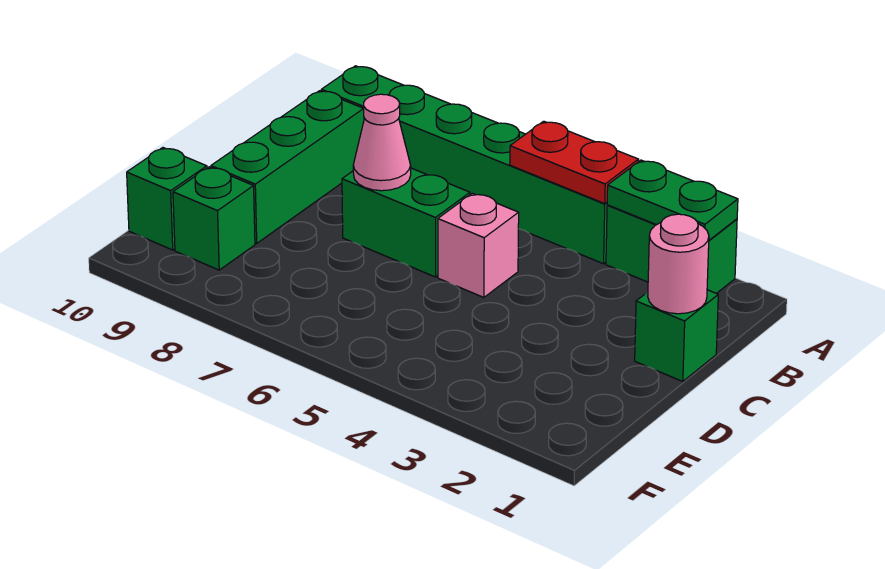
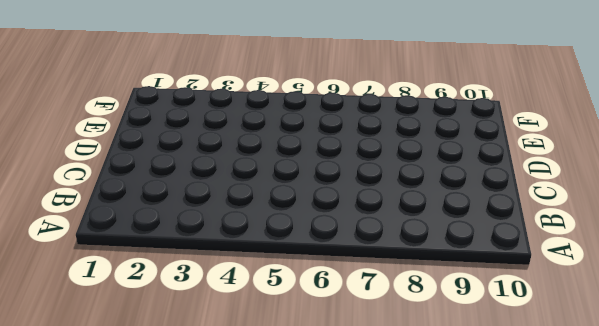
none -> green brick A2:A3 level 1
none -> green brick A4:A9 level 1
none -> green brick B9:D9 level 1

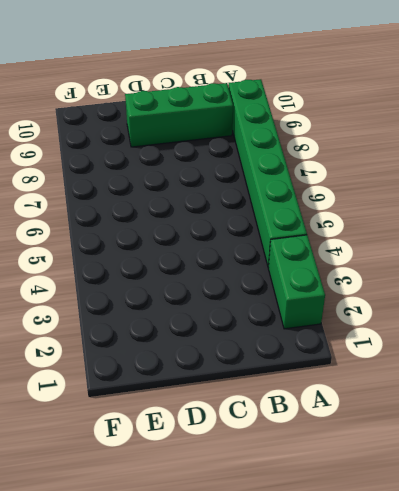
none -> green brick C1 level 1
none -> pink brick C5 level 1
none -> green brick C6:C7 level 1

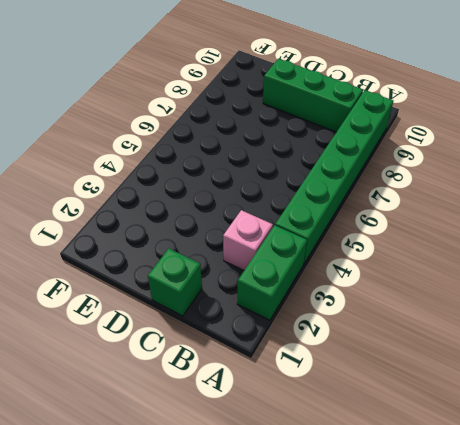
pink brick B3 level 1 -> pink brick C5 level 1
none -> green brick C6:C7 level 1
none -> green brick E9 level 1
none -> green brick E10 level 1

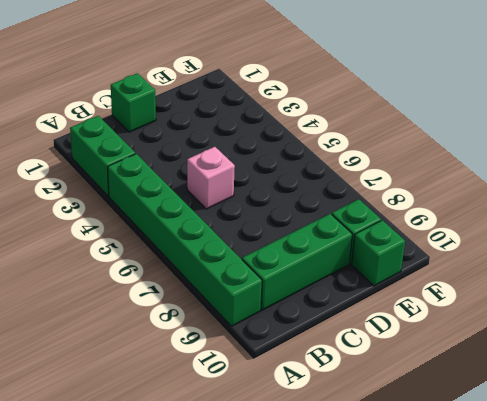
none -> green brick C6:C7 level 1
none -> green plate A2:A3 level 2
none -> red plate A4:A5 level 2

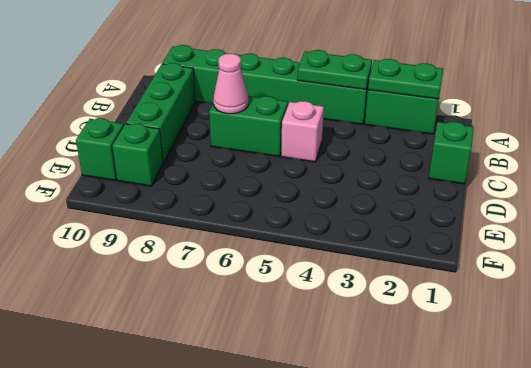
green plate A4:A5 level 2 -> red plate A4:A5 level 2
none -> pink round brick C1 level 2

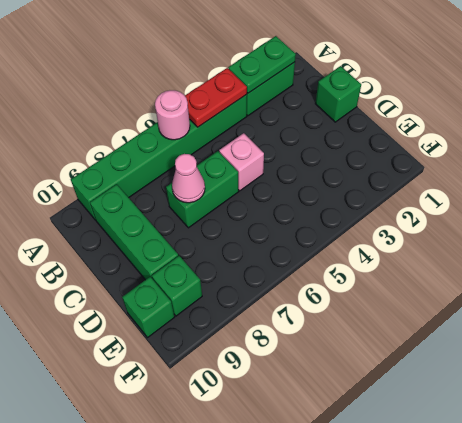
pink round brick A6 level 2 -> pink round brick C1 level 2

